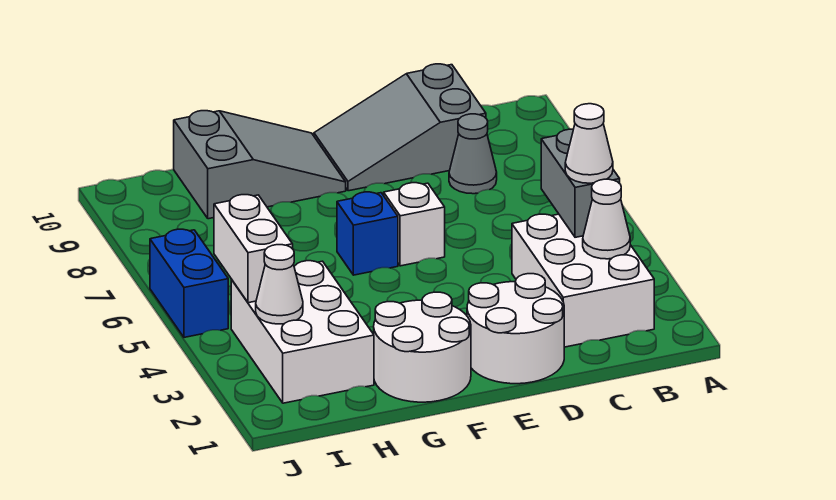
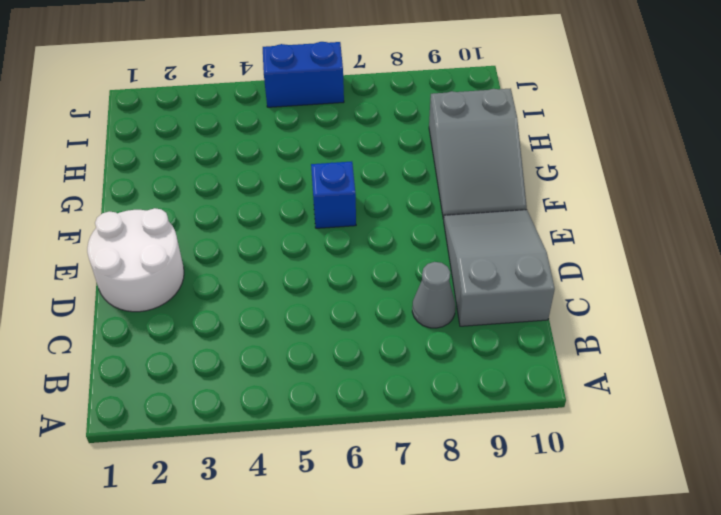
none -> white brick B2:C4 level 1
none -> white brick E6 level 1
none -> white round brick F1:G2 level 1

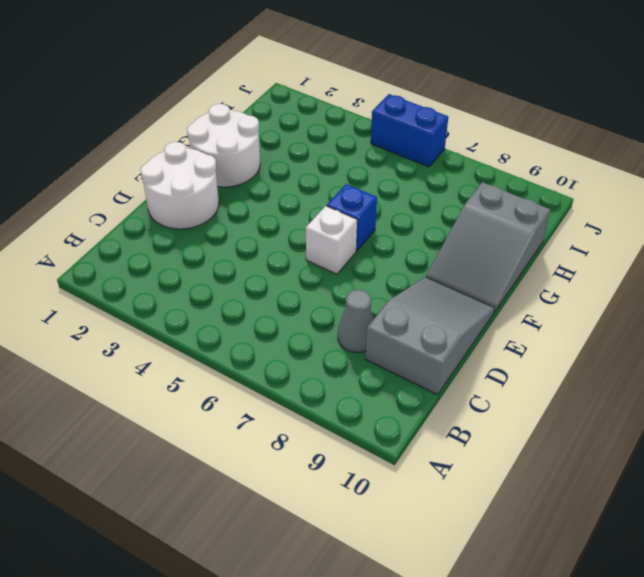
none -> white brick B2:C4 level 1
none -> white brick H2:I4 level 1
none -> white cone B3 level 2

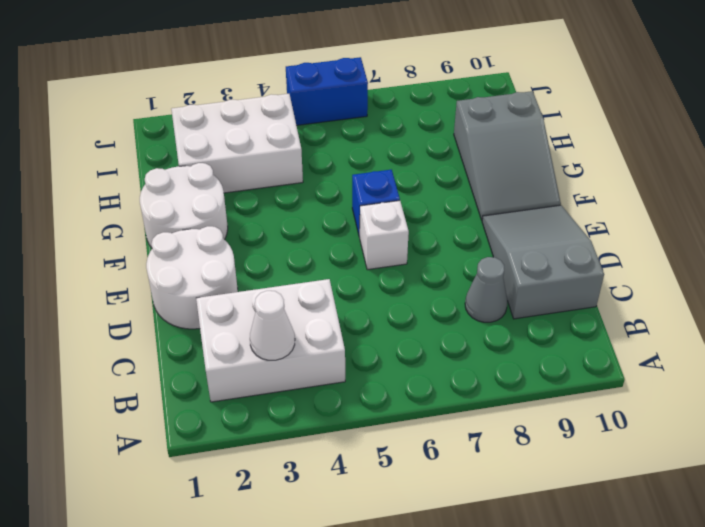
none -> grey brick B4:B5 level 2
none -> white cone I3 level 2
none -> white brick I4:I5 level 2

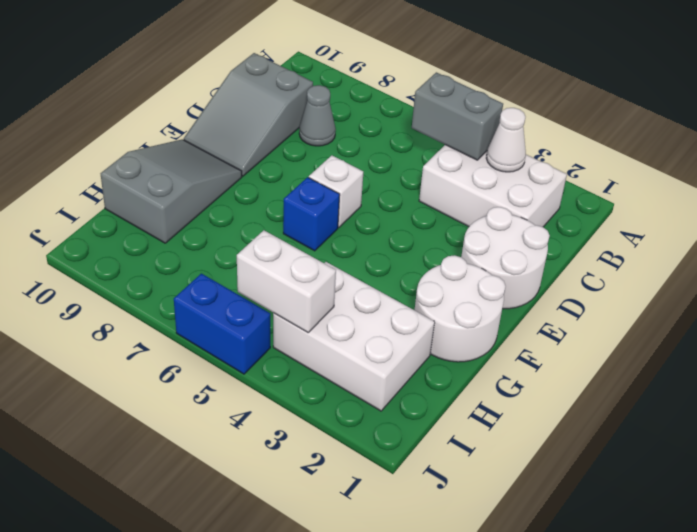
none -> white cone I3 level 2
none -> white cone B4 level 3

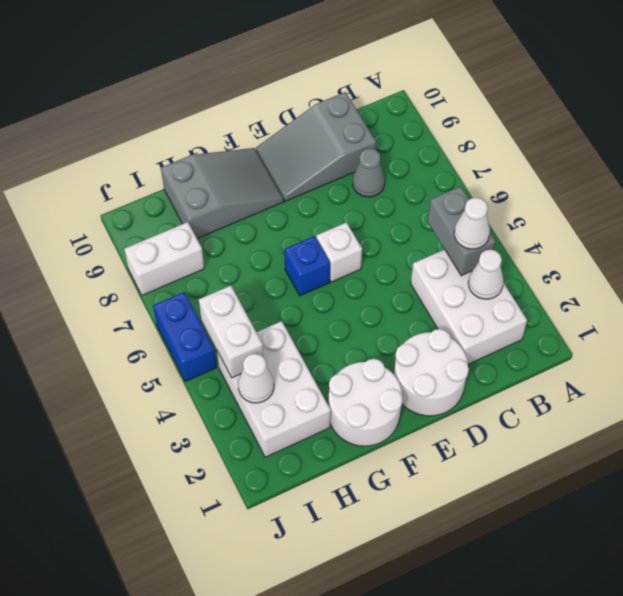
white brick I8:J8 level 1 -> none

